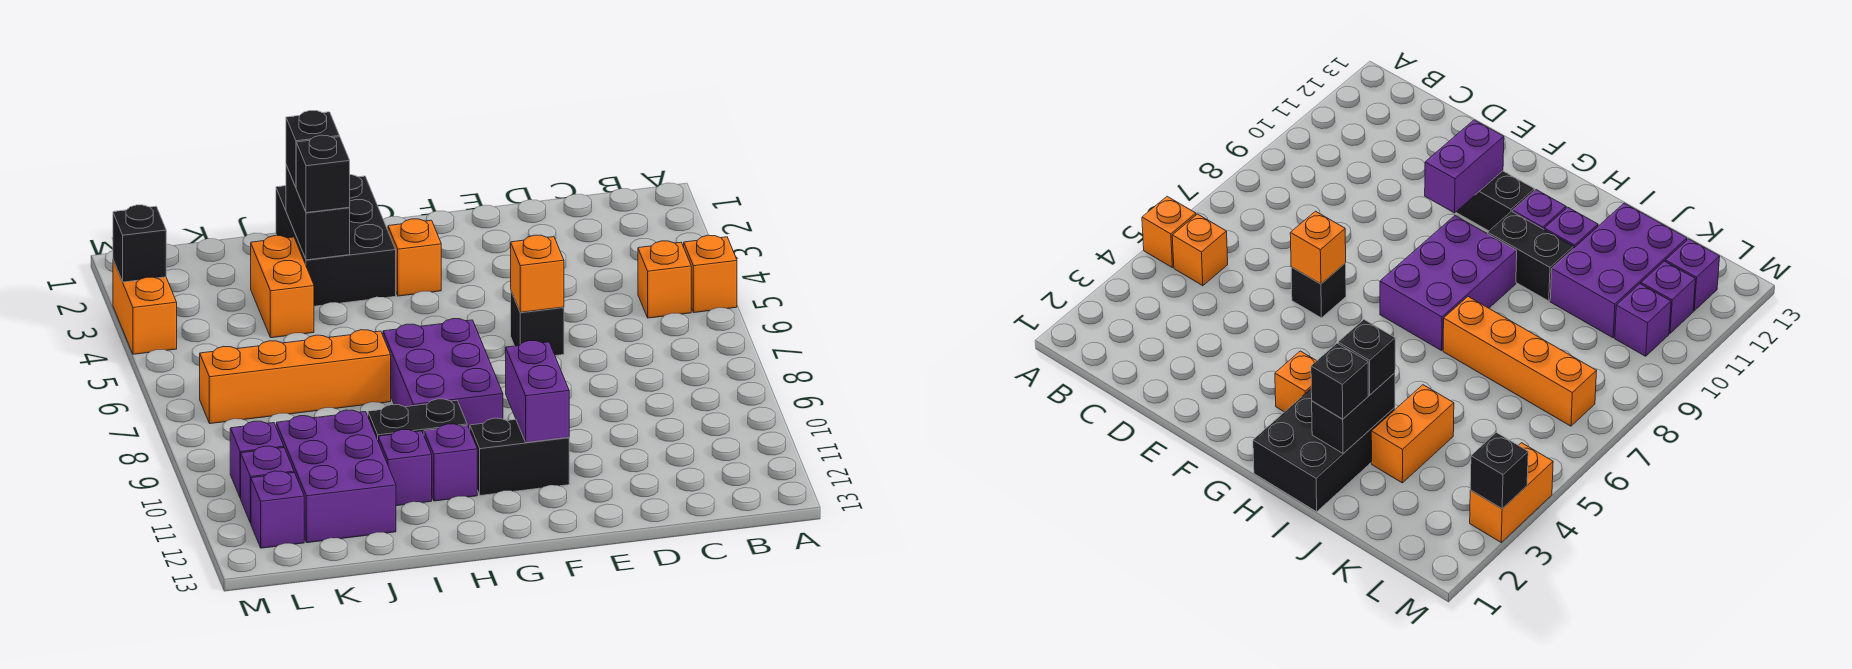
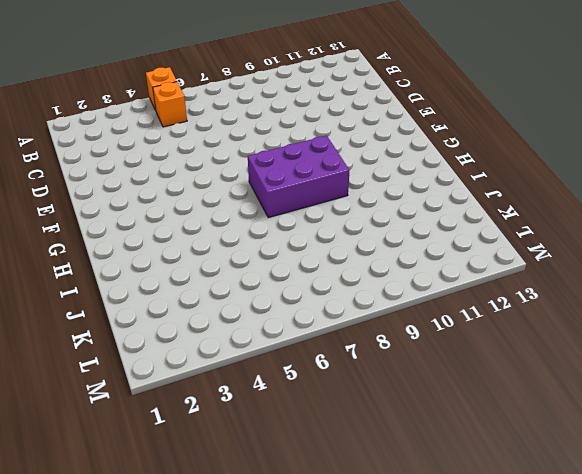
none -> black brick E6 level 1
none -> black brick F11:G11 level 1
none -> orange brick G3 level 1

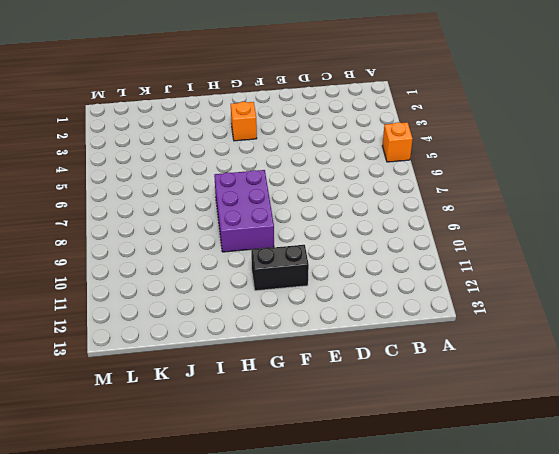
none -> orange brick B5 level 1
none -> black brick E6 level 1
none -> black brick H1:I3 level 1

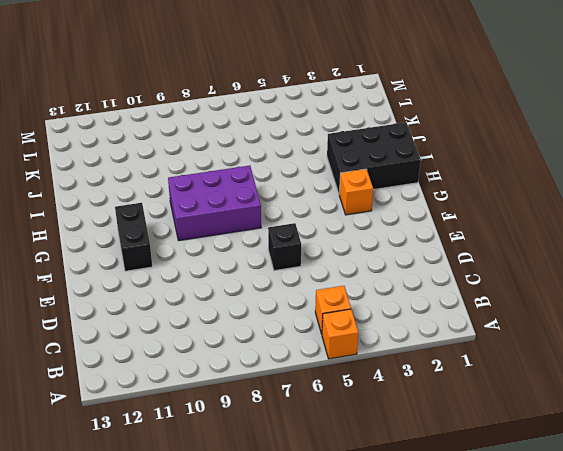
none -> black brick H10:I10 level 1
none -> purple brick H11 level 1
none -> orange brick I7:L7 level 1

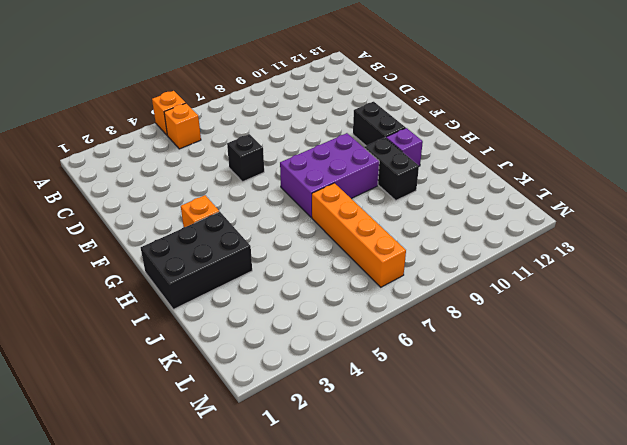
none -> purple brick I11 level 1
none -> orange brick J3:J4 level 1
none -> purple brick J10:K12 level 1

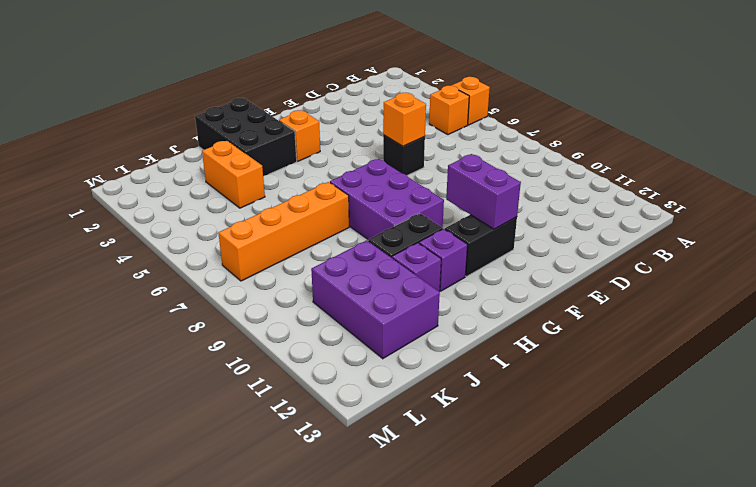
none -> purple brick L10 level 1
none -> purple brick L11 level 1
none -> purple brick L12 level 1

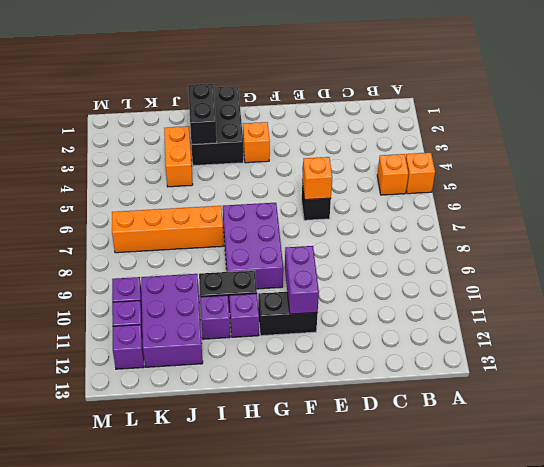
none -> orange brick M3:M4 level 1
none -> black brick M3 level 2
none -> black brick I2 level 3

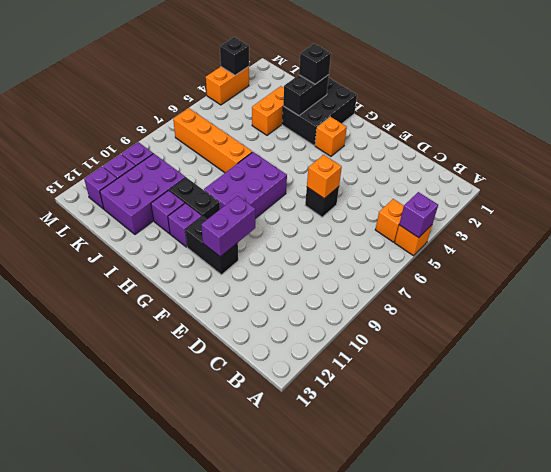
purple brick A5 level 2 -> none
none -> black brick I3 level 3

